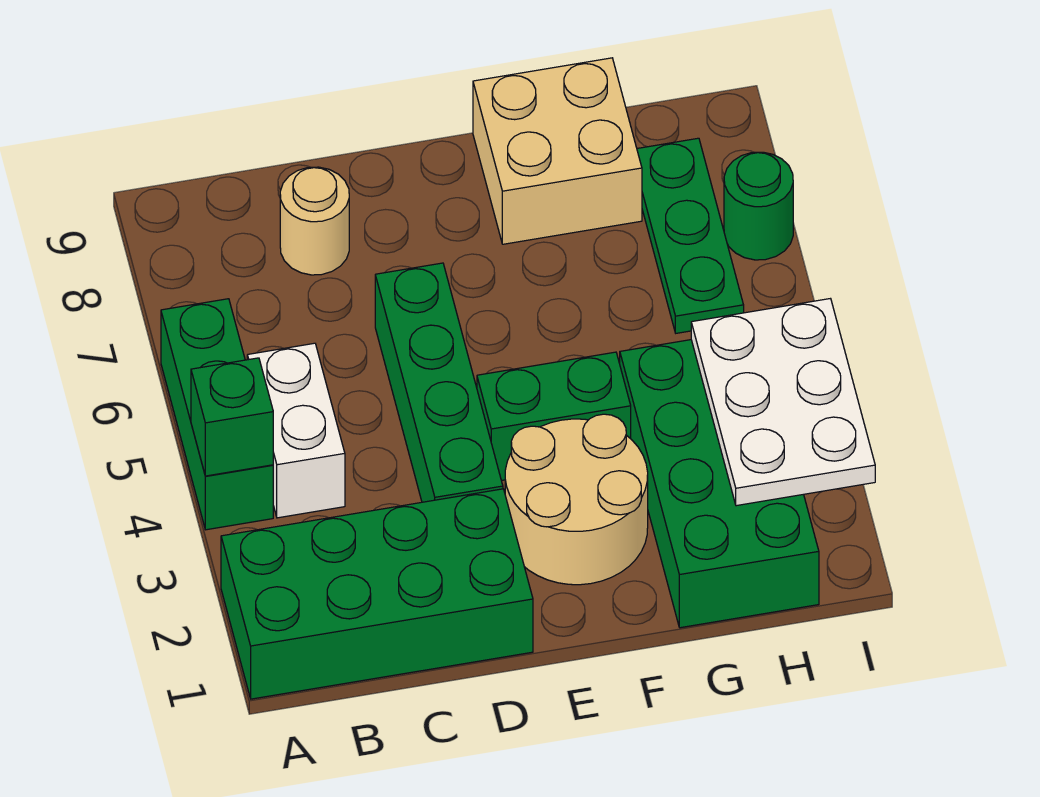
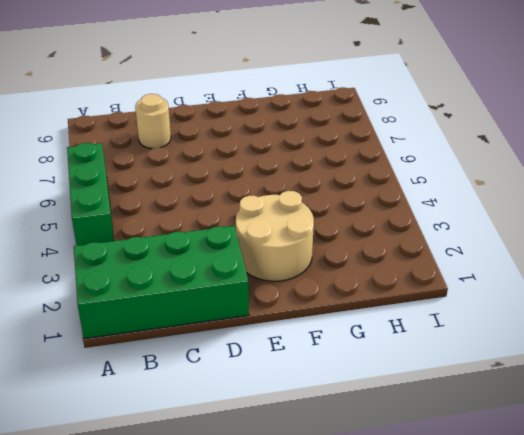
none -> white brick B4:B5 level 1
none -> green brick D3:D6 level 1
none -> green brick E4:F4 level 1

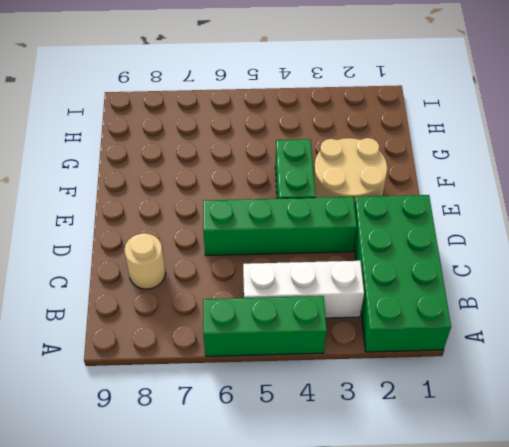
white brick B3:B5 level 1 -> white brick B4:B5 level 1
none -> tan brick F8:G9 level 1
none -> green brick G1:H4 level 1
none -> green plate H6:H8 level 1

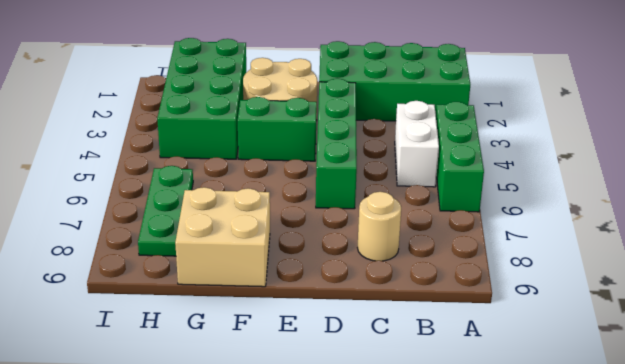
none -> green round brick I7 level 1
none -> green brick A4 level 2
none -> white plate H2:I4 level 2

